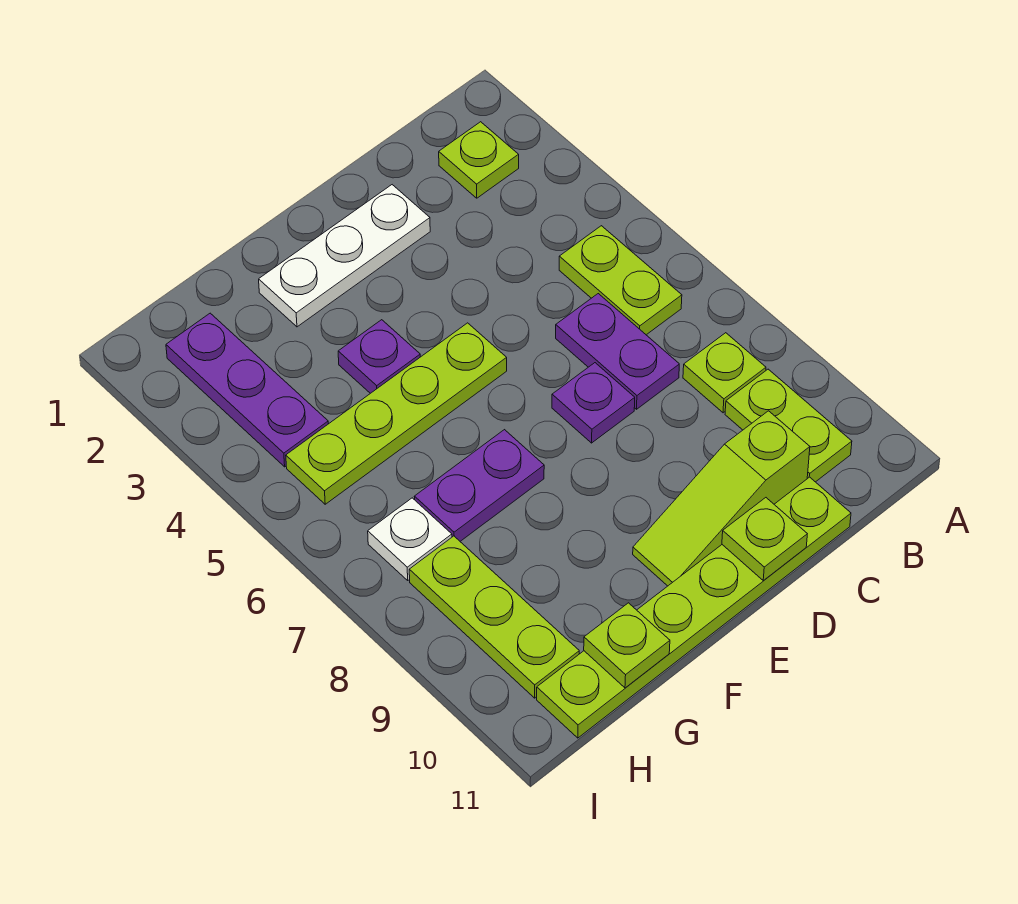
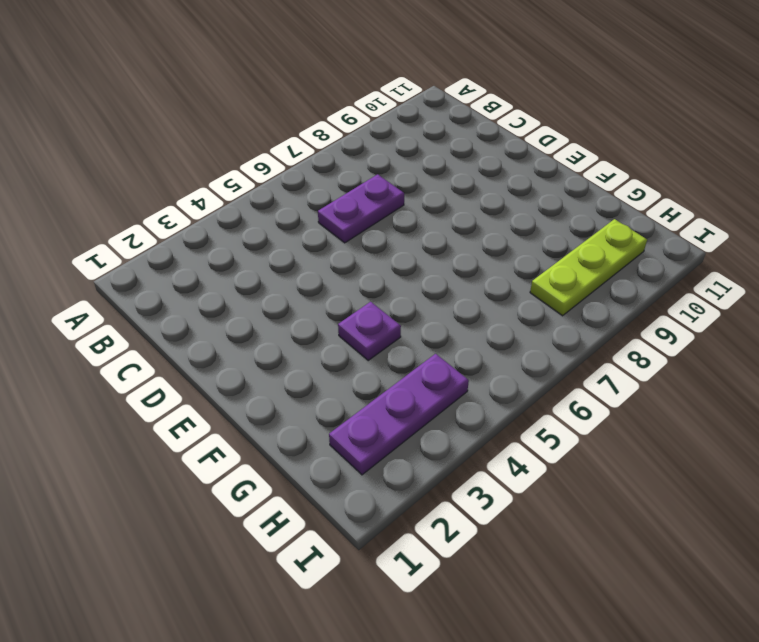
none -> lime plate B2 level 1
none -> lime plate B5:B6 level 1
none -> lime plate B8 level 1

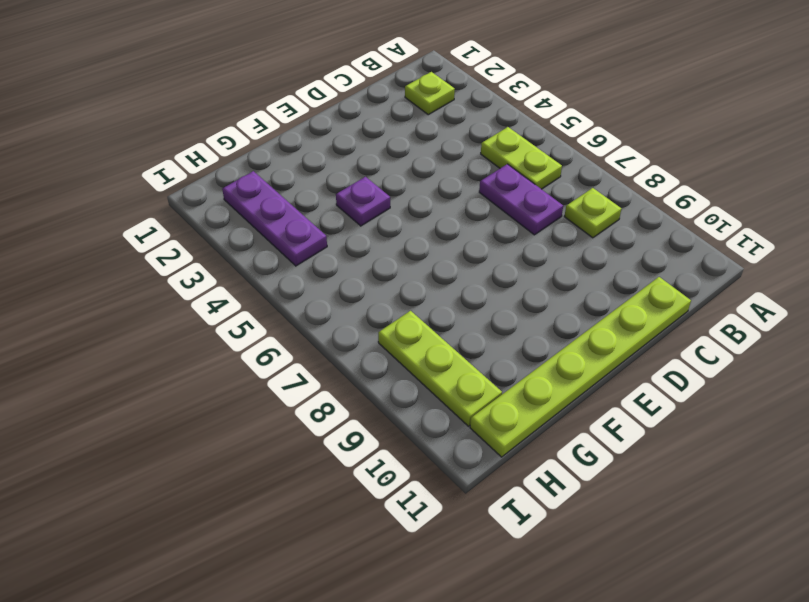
none -> lime plate B9:B10 level 1
none -> lime slope C10:E10 level 1 top C
none -> white plate D2:F2 level 1

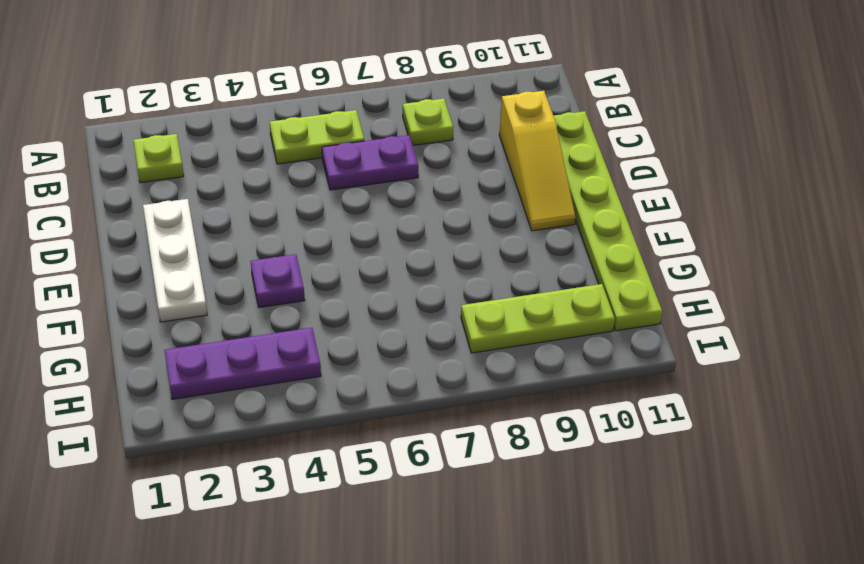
yellow slope C10:E10 level 1 top C -> lime slope C10:E10 level 1 top C
none -> lime plate B9:B10 level 1
none -> purple plate D7 level 1
none -> lime plate E5:H5 level 1

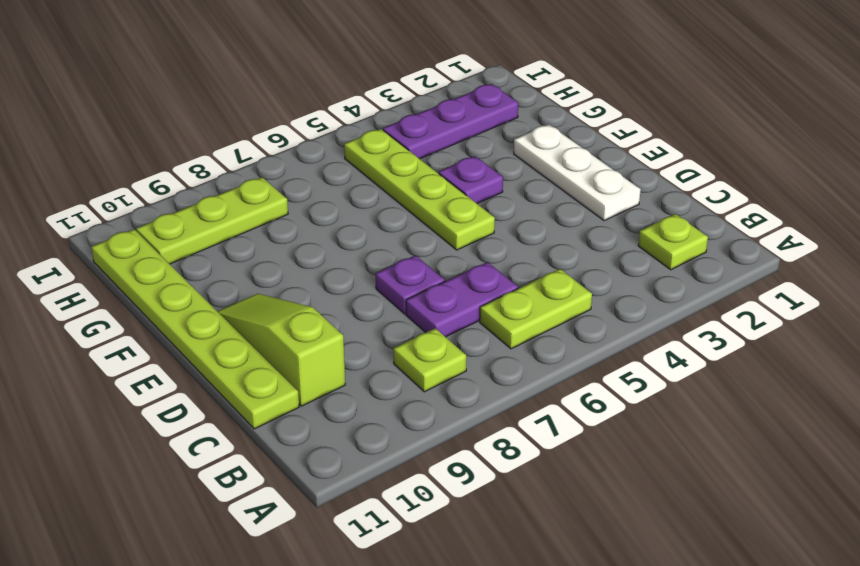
none -> lime plate B9:B10 level 1
none -> purple plate F7:G7 level 1
none -> white plate H7 level 1

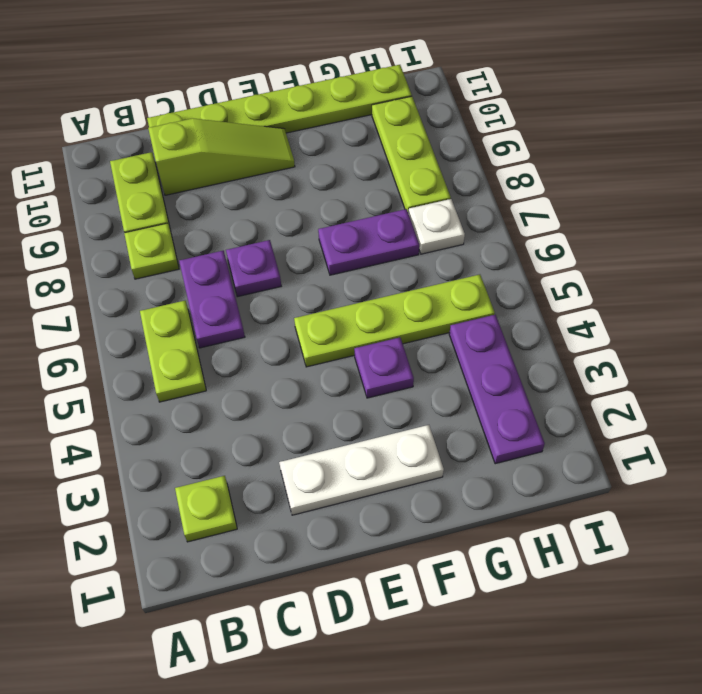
none -> lime plate D11 level 2
none -> lime plate G11 level 2

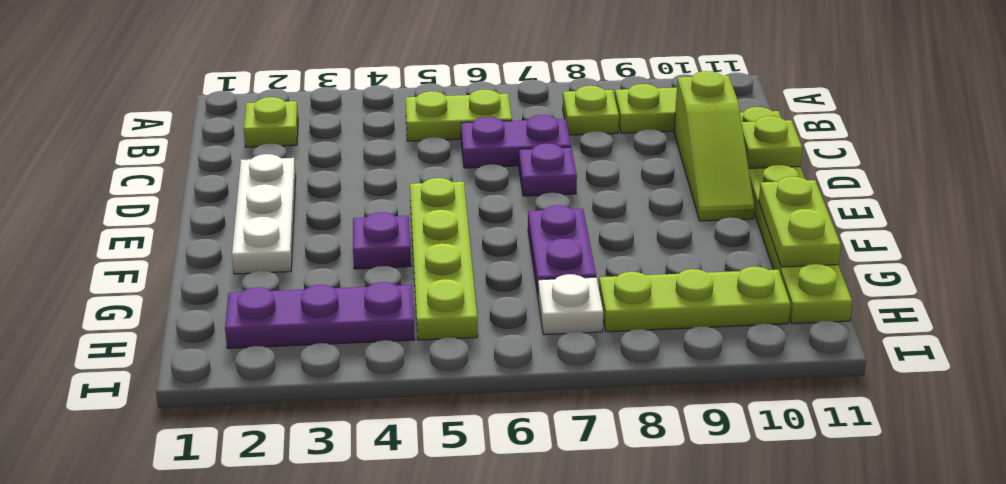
lime plate F11:G11 level 2 -> lime plate G11 level 2

